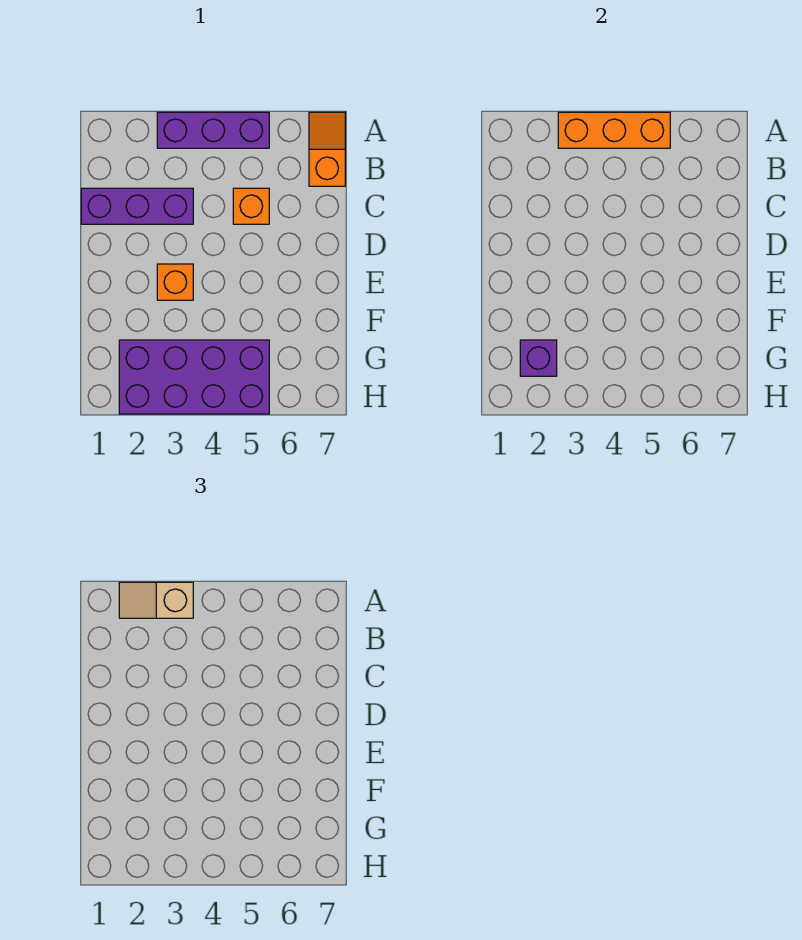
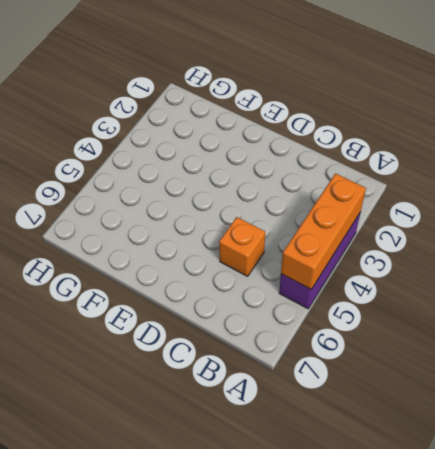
none -> orange slope A7:B7 level 1 top B
none -> purple brick C1:C3 level 1

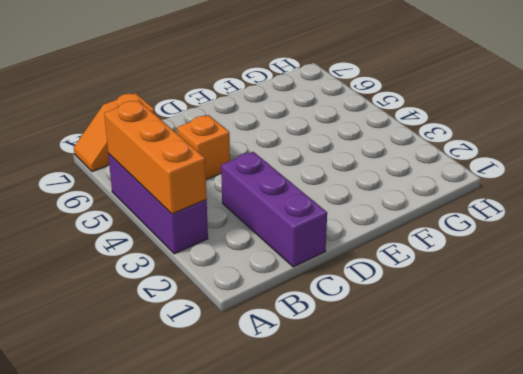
none -> orange brick E3 level 1
none -> purple brick G2:H5 level 1

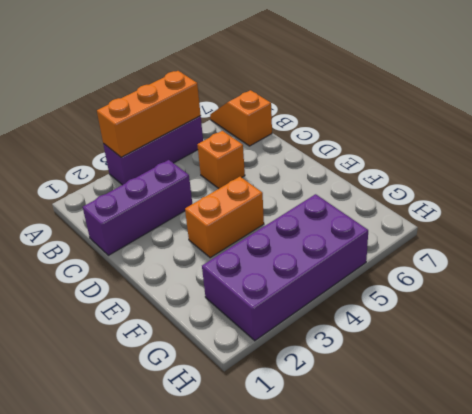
orange brick E3:E4 level 1 -> orange brick E3 level 1
none -> purple brick G2 level 2
none -> tan slope A2:A3 level 3 top 3

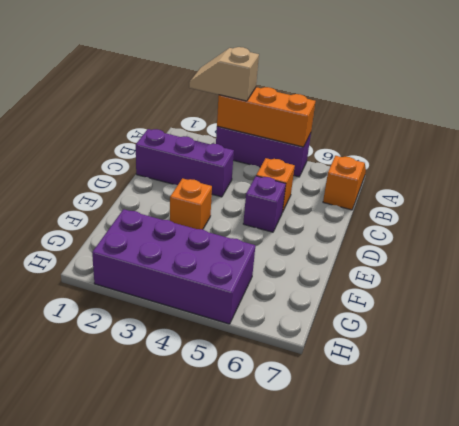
purple brick D5 level 1 -> purple brick G2 level 2

